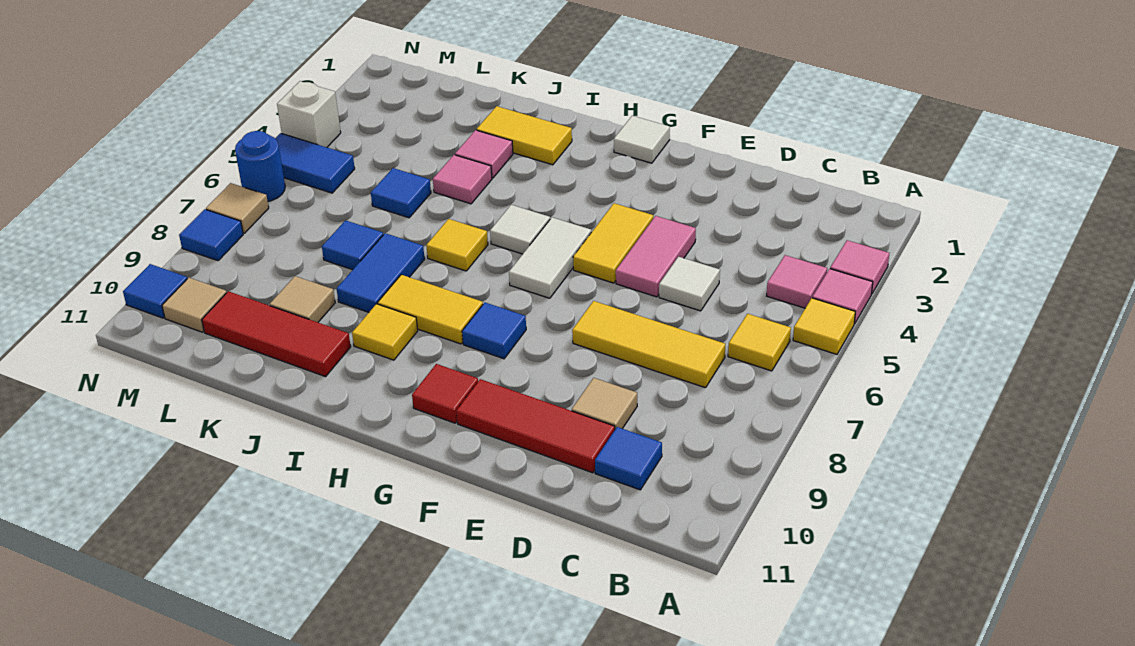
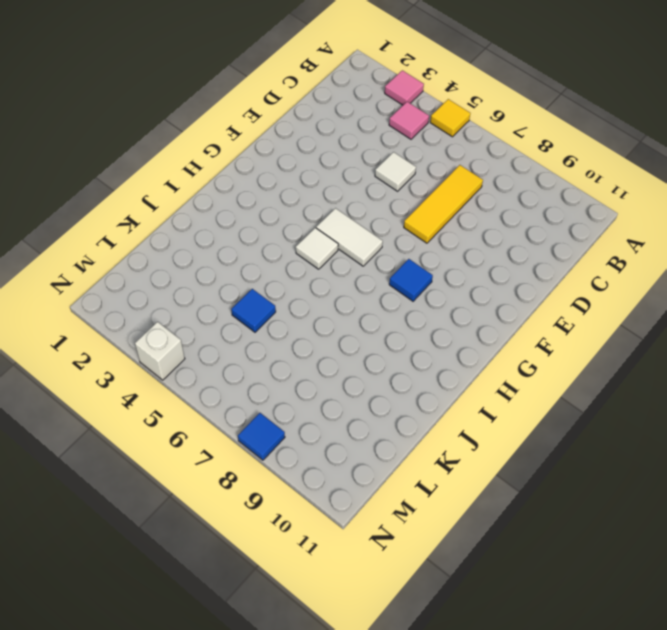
none -> pink tile A4 level 1
none -> yellow tile B6 level 1
none -> blue tile C10 level 1
none -> tan tile D9 level 1

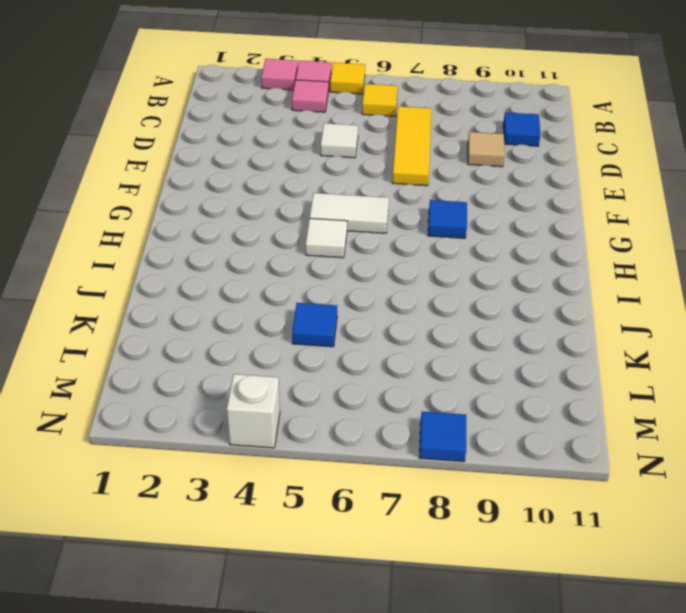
none -> red tile D10:F10 level 1
none -> pink tile E4:E5 level 1
none -> yellow tile F4:F5 level 1
none -> white tile G1 level 1

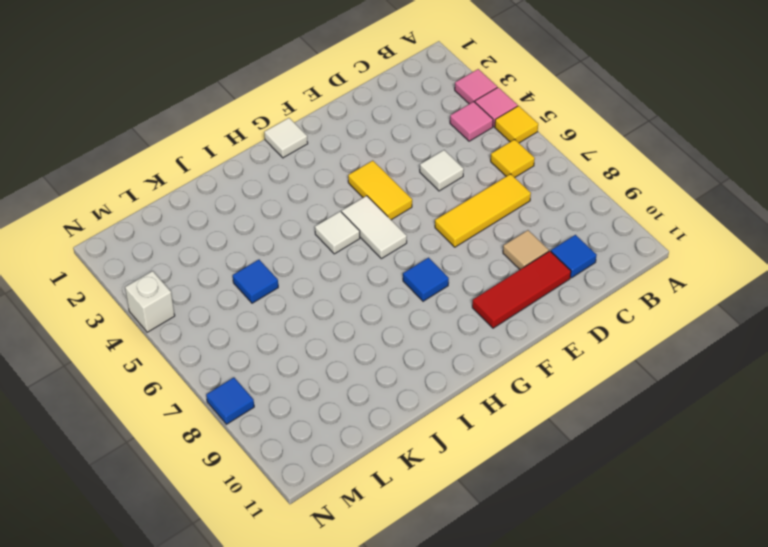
none -> pink tile E4:E5 level 1
none -> red tile G10 level 1
none -> yellow tile H8:I8 level 1
none -> yellow tile I2:J2 level 1

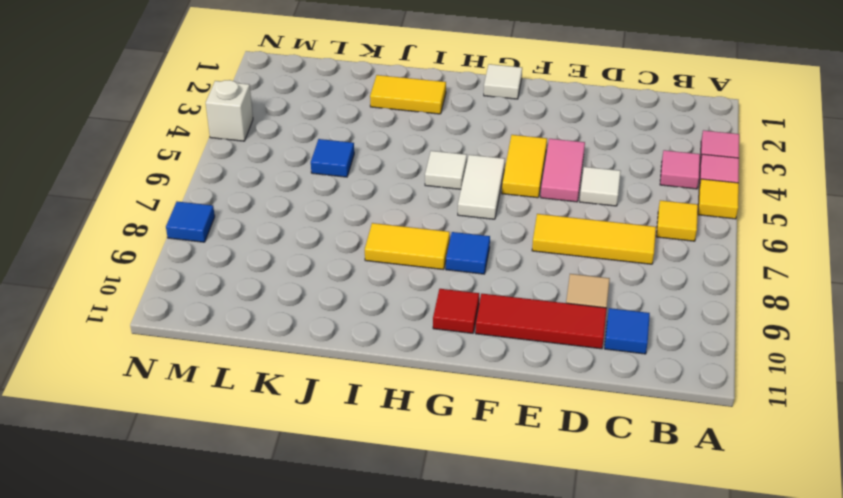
none -> yellow tile I6 level 1
none -> yellow tile I9 level 1
none -> pink tile J3 level 1
none -> pink tile J4 level 1

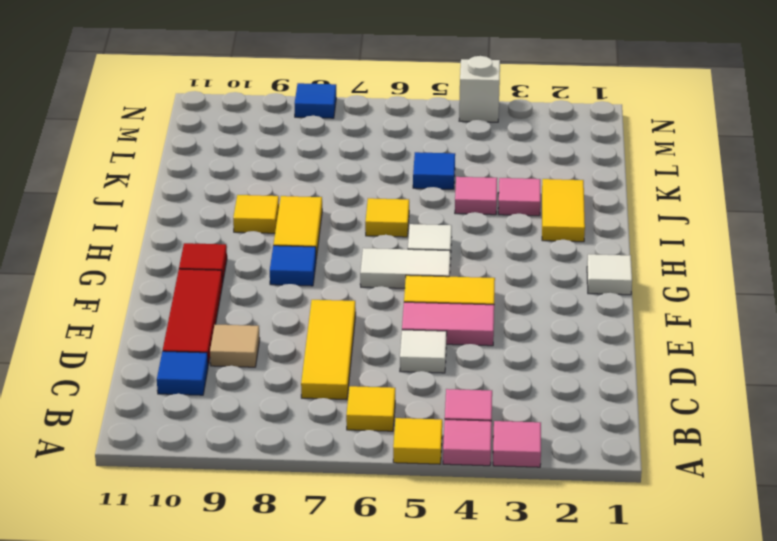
none -> blue tile J7:J8 level 1
none -> red tile J10:L10 level 1
none -> blue tile K7 level 1
none -> tan tile K9 level 1

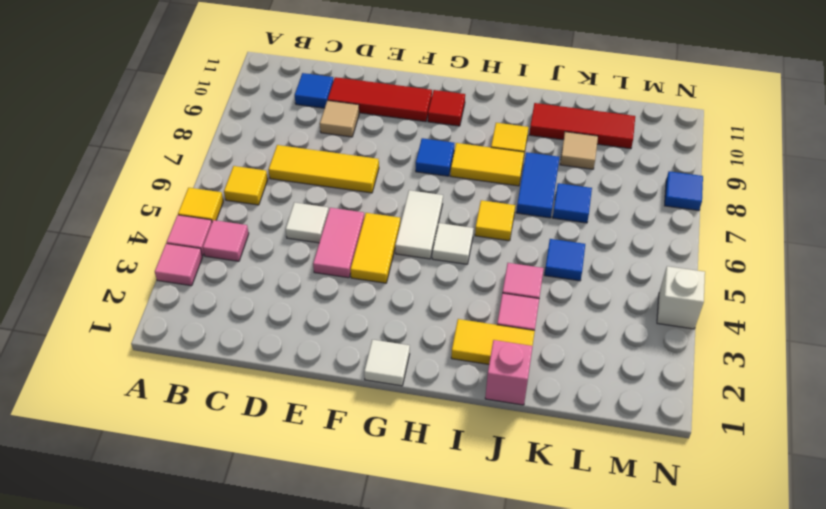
pink brick J1 level 1 -> none
none -> blue tile M5:N5 level 1
none -> tan tile M10 level 1
none -> blue round brick N6 level 1
none -> tan tile N7 level 1

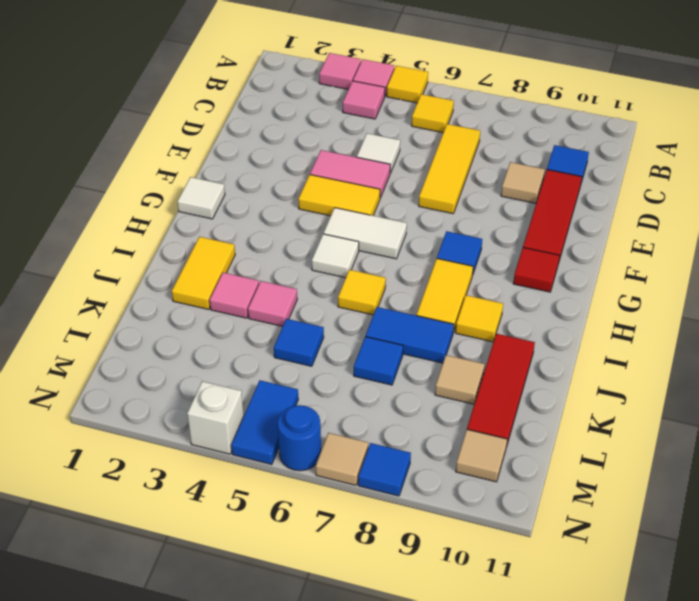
none -> blue tile N10 level 1

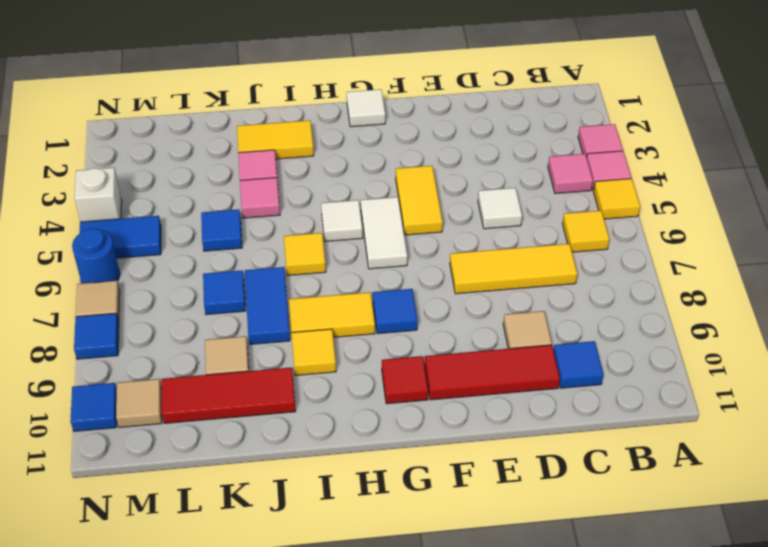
none -> pink tile E4:E5 level 1

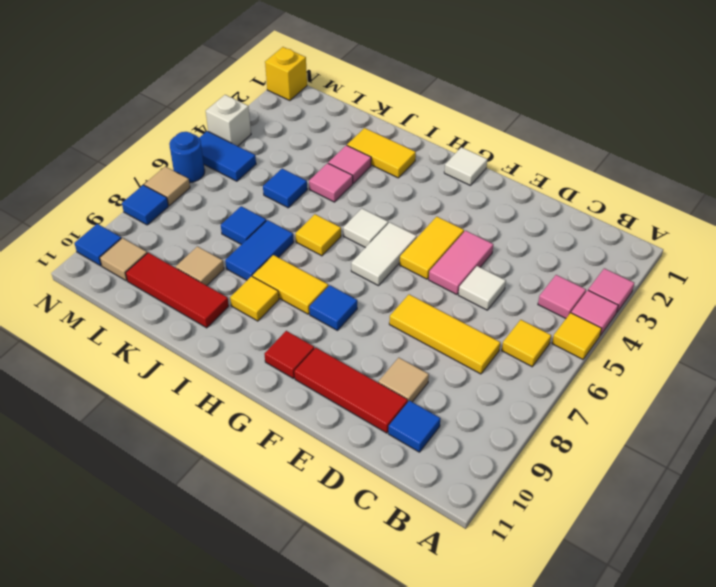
yellow brick N1 level 1 -> none

